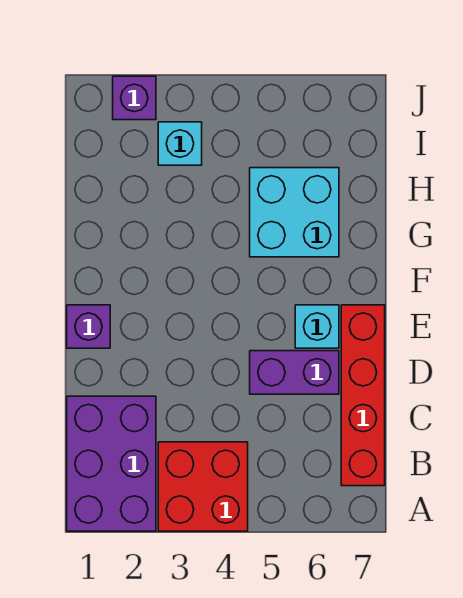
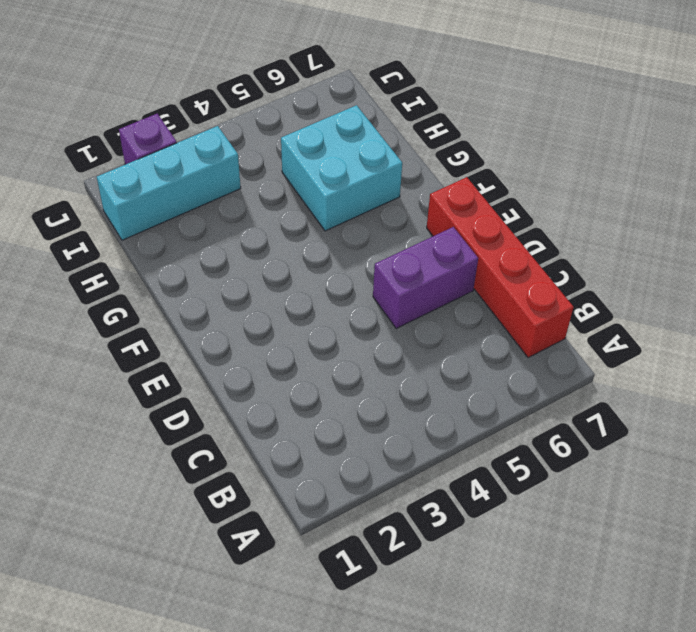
cyan brick I1:I3 level 1 -> cyan brick I3 level 1
none -> purple brick A1:C2 level 1
none -> red brick A3:B4 level 1

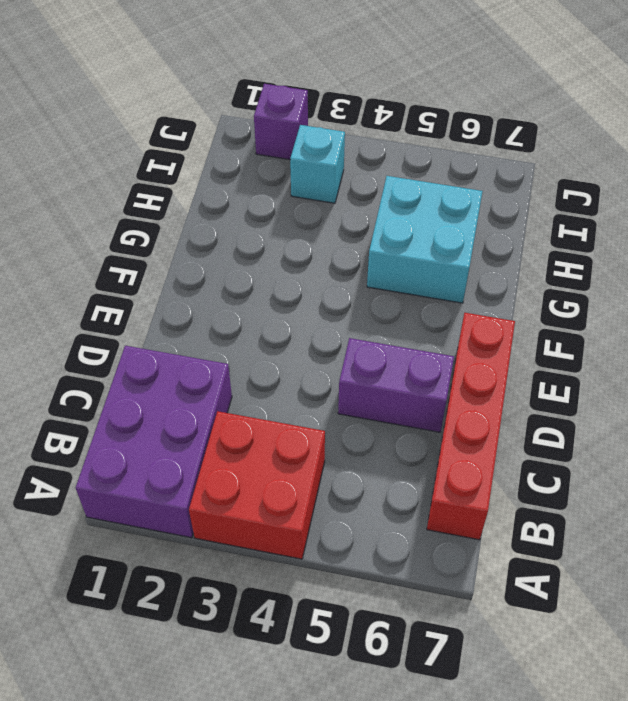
none -> purple brick E1 level 1
none -> cyan brick E6 level 1

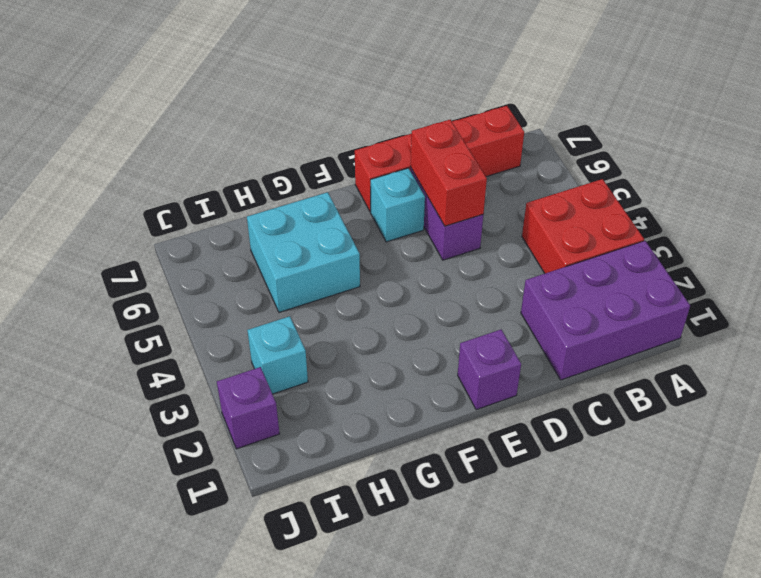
red brick D5:D6 level 2 -> none

